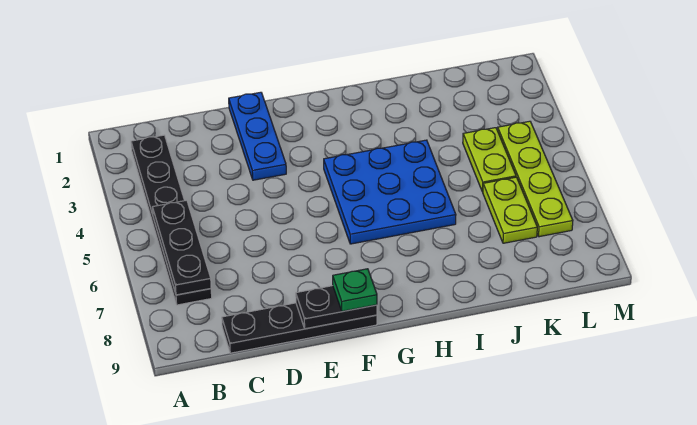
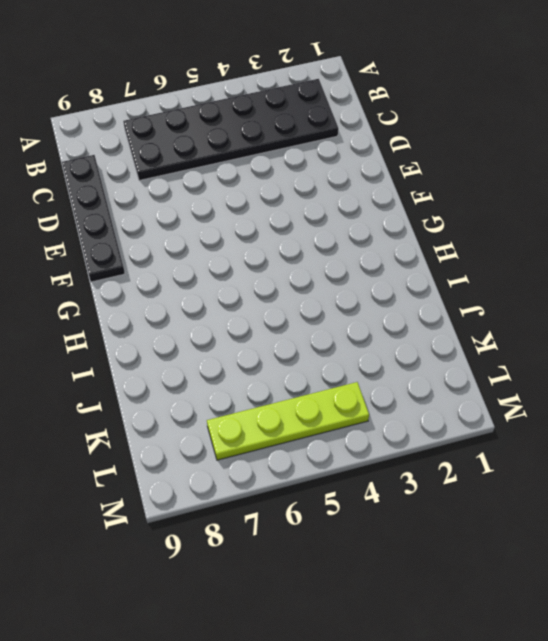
black plate B2:C7 level 1 -> black plate B2:B7 level 1
none -> blue plate E1:E3 level 1
none -> blue plate G4:I6 level 1

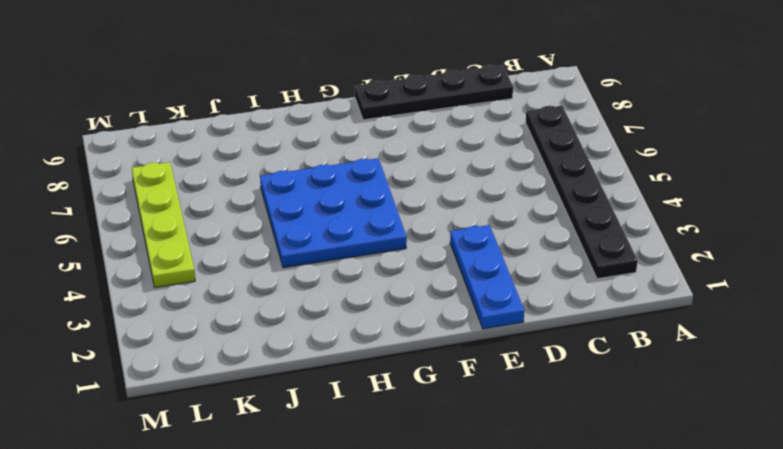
none -> lime plate K4:K5 level 1
none -> lime plate K6:K7 level 1

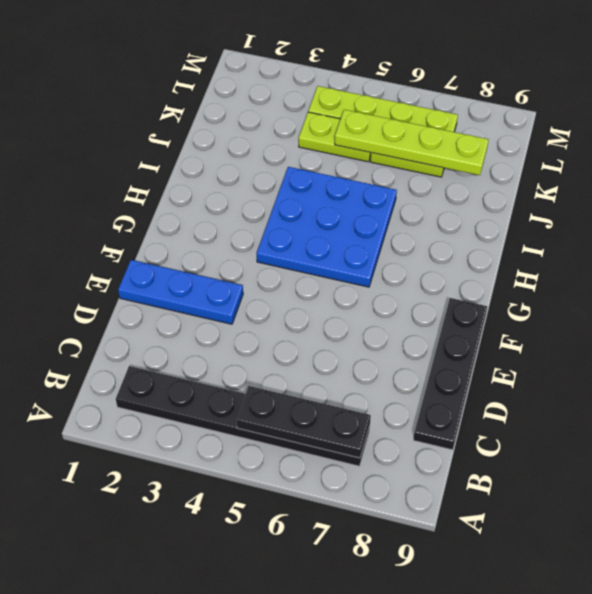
lime plate K5:K8 level 2 -> none
none -> black plate E9:F9 level 2
none -> green plate F9 level 3

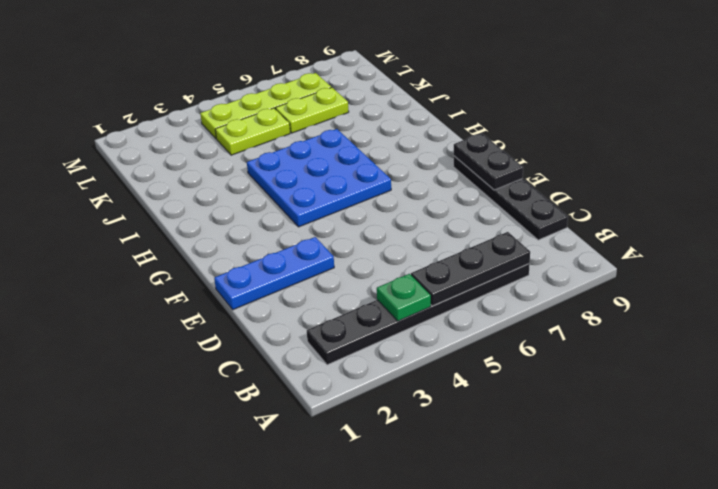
green plate B4 level 2 -> green plate F9 level 3

